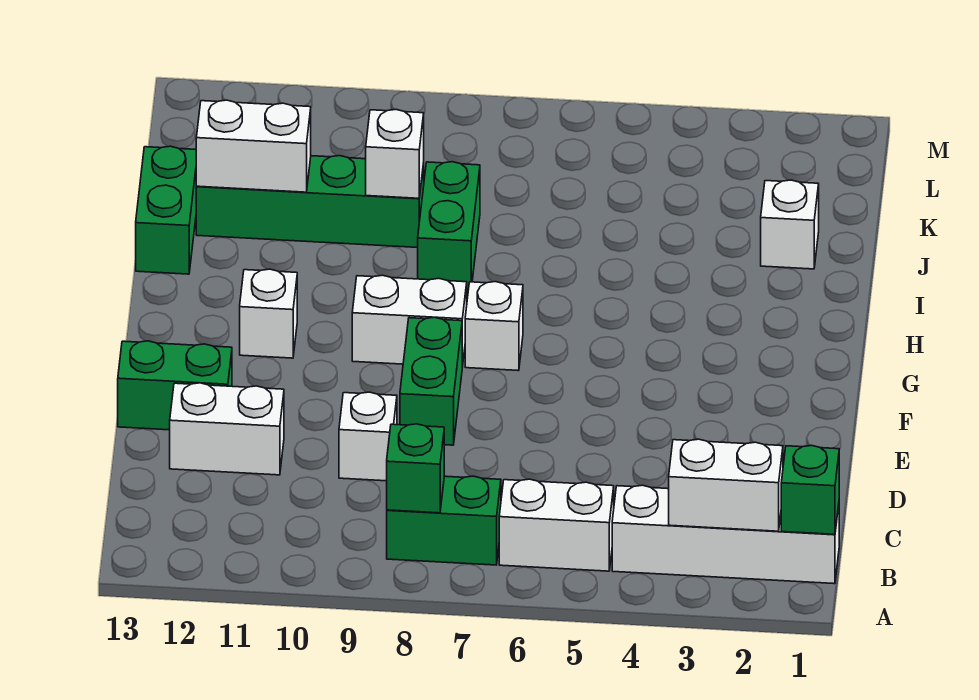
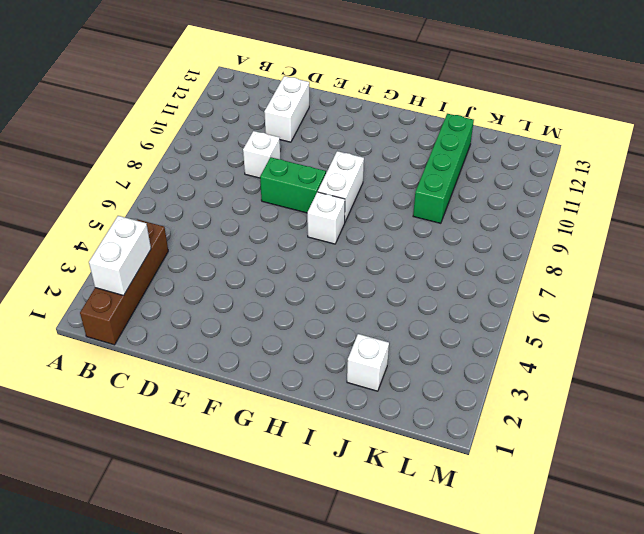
brown brick B1:B4 level 1 -> white brick B1:B4 level 1
none -> white brick B5:B6 level 1
none -> green brick B7:B8 level 1
none -> green brick E12:E13 level 1

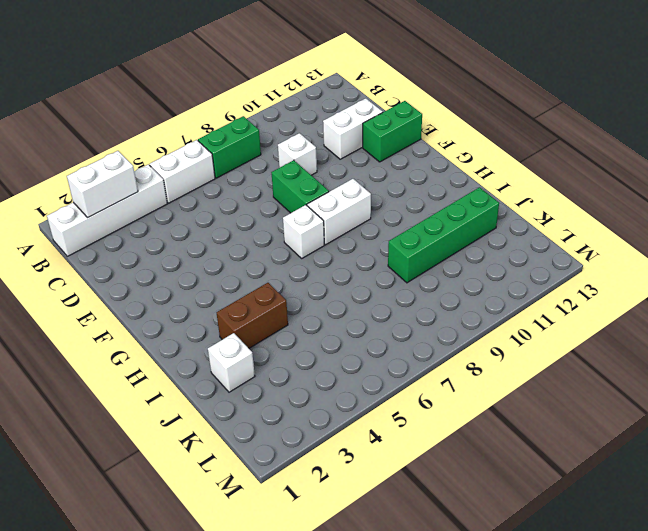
brown brick I3:I4 level 1 -> none
none -> white brick G11 level 1
none -> green brick I8:J8 level 1
none -> green brick I13:J13 level 1

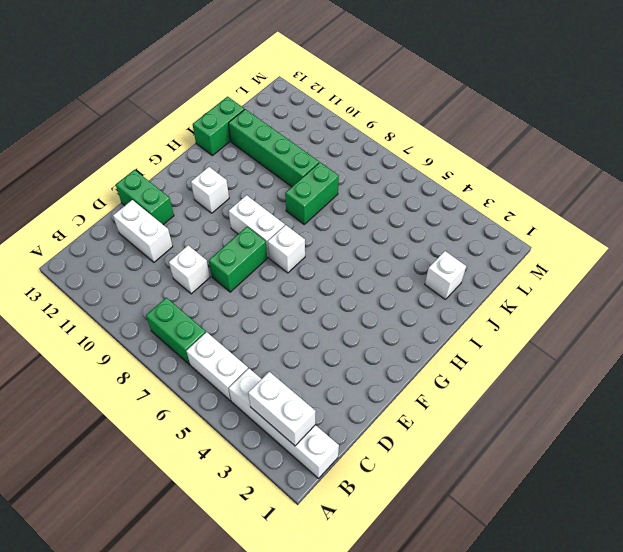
none -> green brick B1 level 2
none -> green brick B8 level 2
none -> white brick J9 level 2

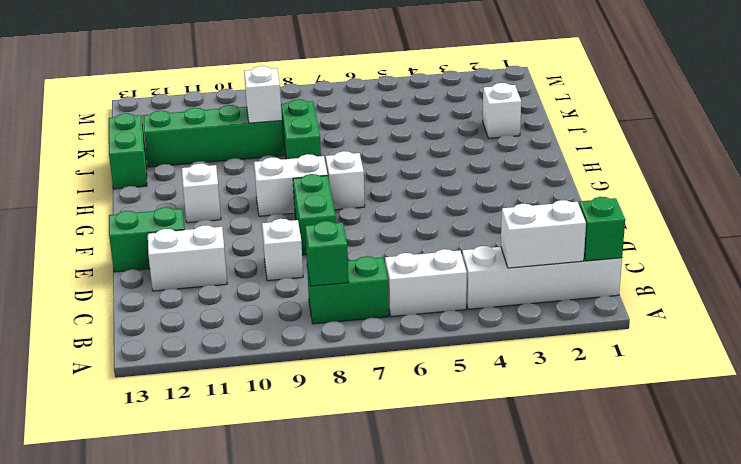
none -> white brick J11:J12 level 2

